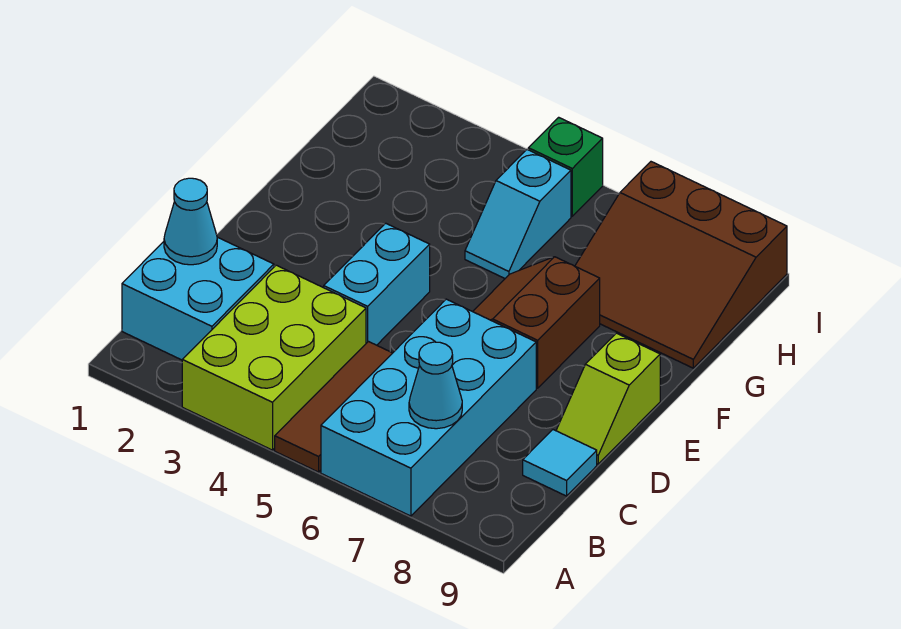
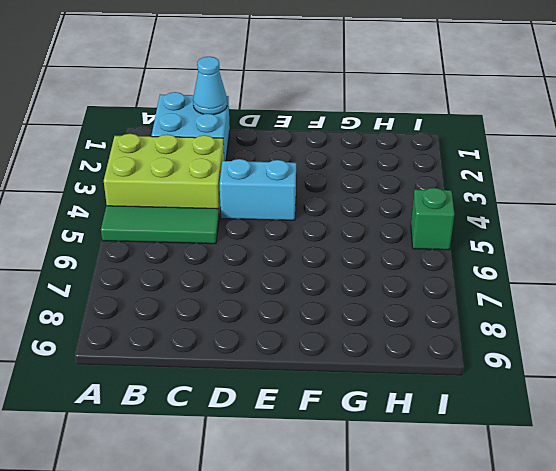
green tile A5:C5 level 1 -> brown tile A5:C5 level 1
none -> cyan brick A6:D7 level 1
none -> cyan tile C9 level 1
none -> lime slope D9:E9 level 1 top E

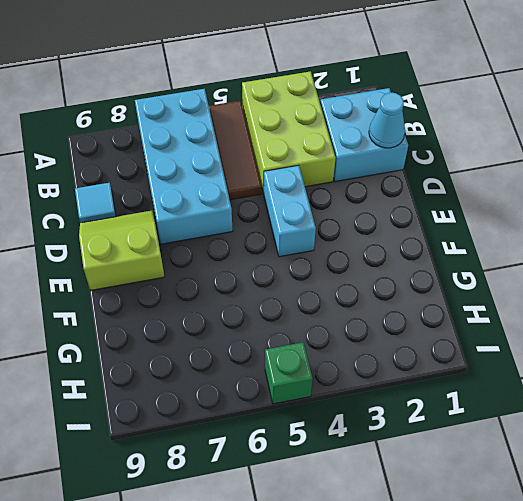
lime slope D8:E9 level 1 top E -> lime slope D9:E9 level 1 top E
none -> brown slope E6:F7 level 1 top 7
none -> cyan slope G5:H5 level 1 top H
none -> brown slope G7:I9 level 1 top I

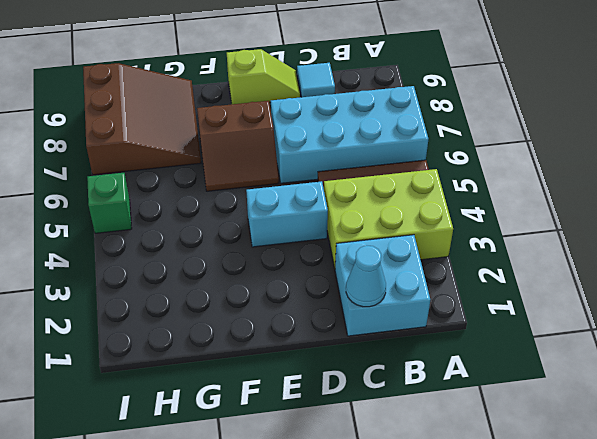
none -> cyan slope G5:H5 level 1 top H
none -> cyan cone B7 level 2

